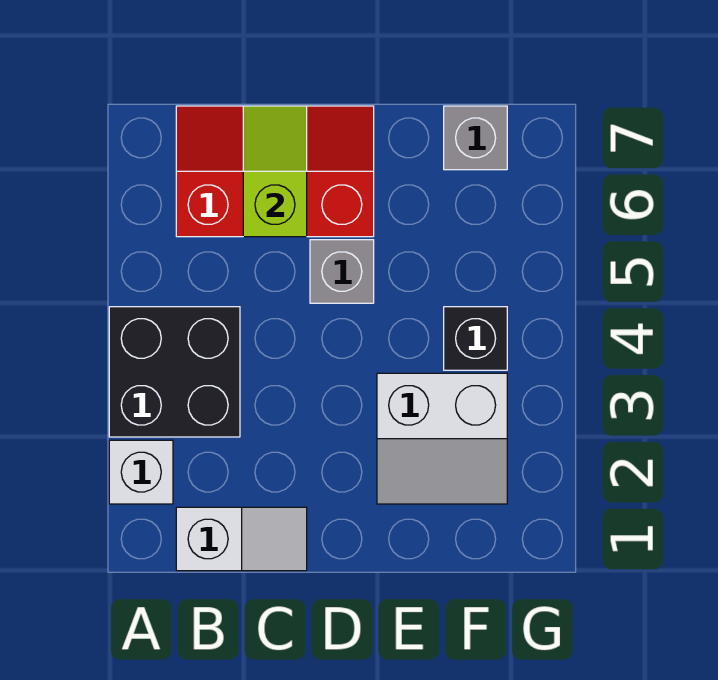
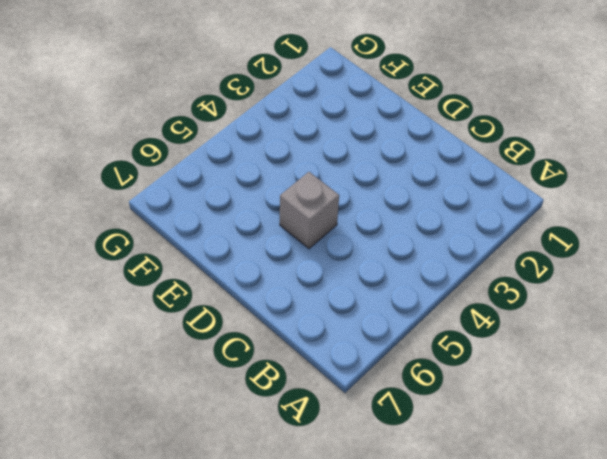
none -> white brick A2 level 1
none -> black brick A3:B4 level 1

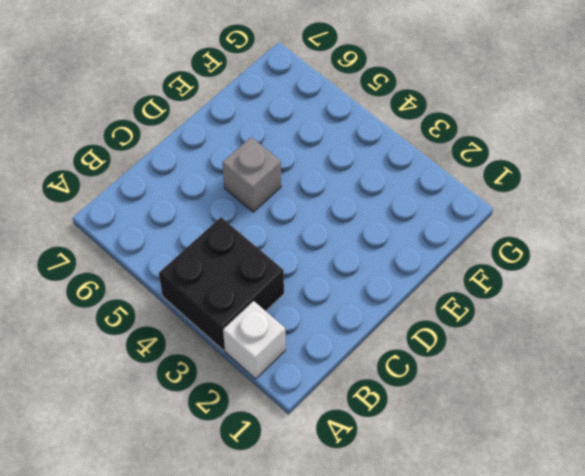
none -> white slope B1:C1 level 1 top B
none -> red slope B6:D7 level 1 top 6

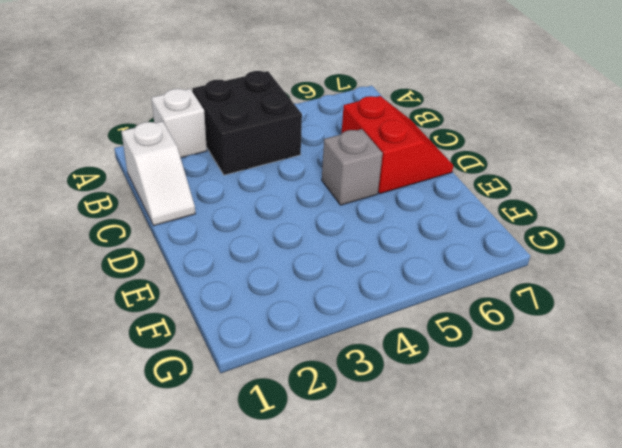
red slope C6:D7 level 1 top 6 -> red slope B6:D7 level 1 top 6
none -> white slope E2:F3 level 1 top 3
none -> black brick F4 level 1

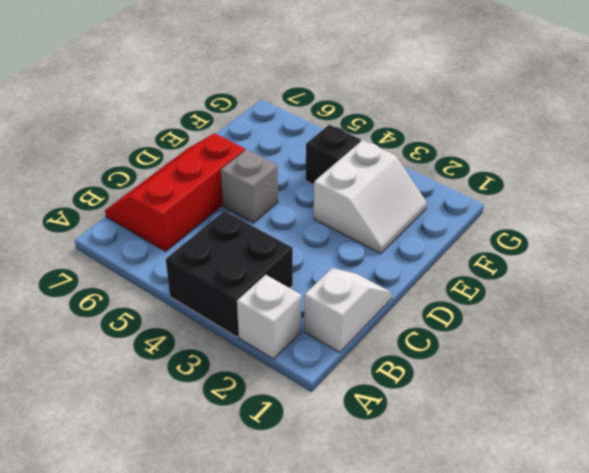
none -> grey brick F7 level 1
none -> lime slope C6:C7 level 2 top 6

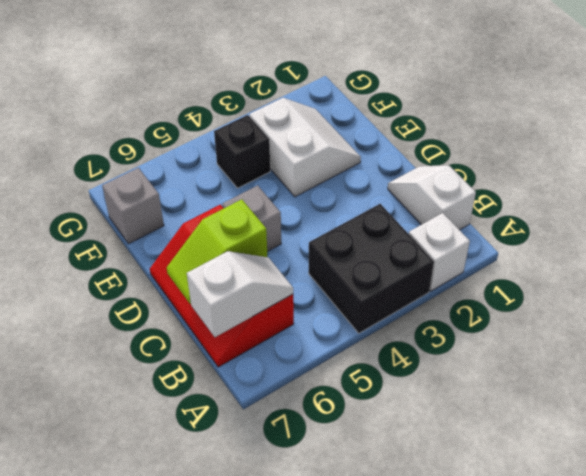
white slope B6:B7 level 2 top 7 -> none

